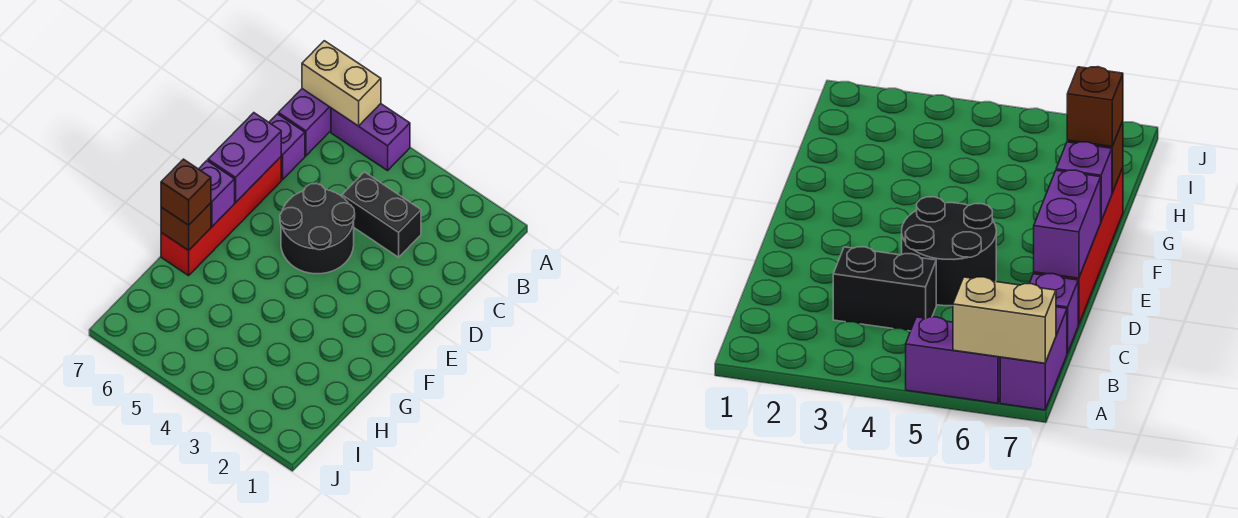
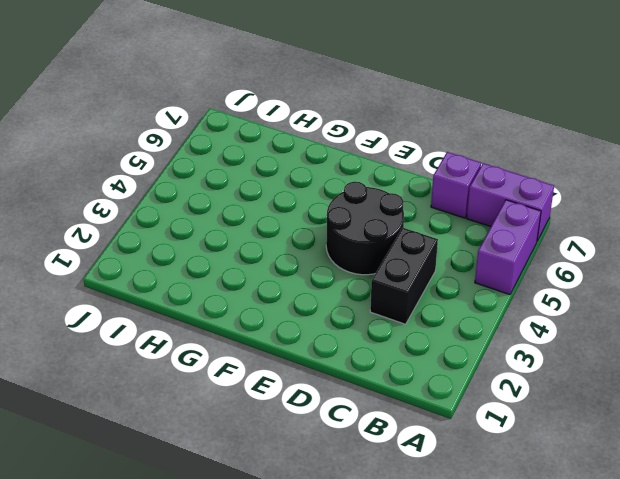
none -> red brick D7:G7 level 1
none -> tan brick A6:A7 level 2

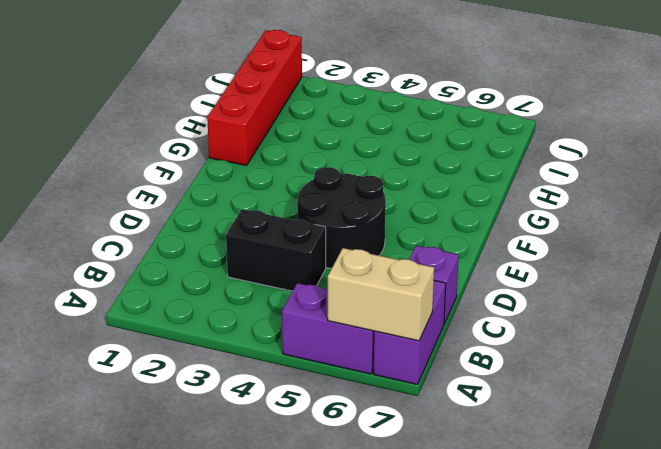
red brick G1:J1 level 1 -> red brick D7:G7 level 1
none -> purple brick D7:E7 level 2
none -> purple brick F7 level 2

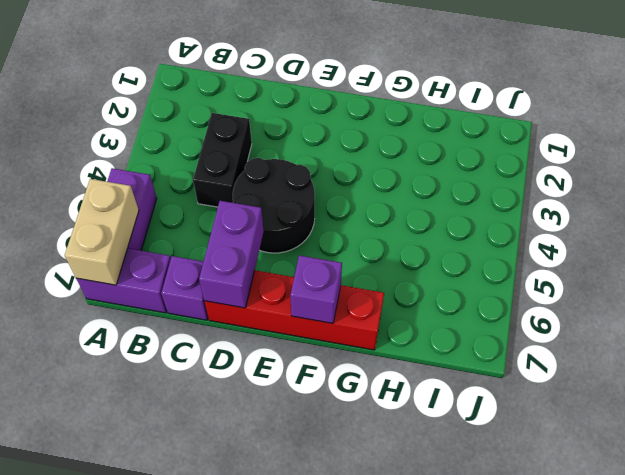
purple brick D6:D7 level 2 -> purple brick D7:E7 level 2
none -> brown brick G7 level 2
none -> brown brick G7 level 3

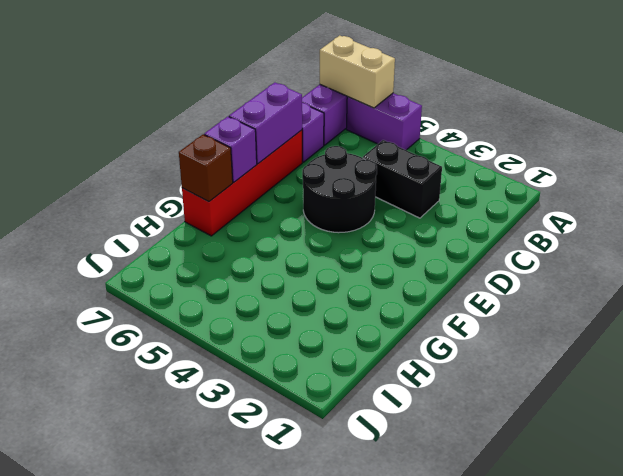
none -> brown brick G7 level 3

